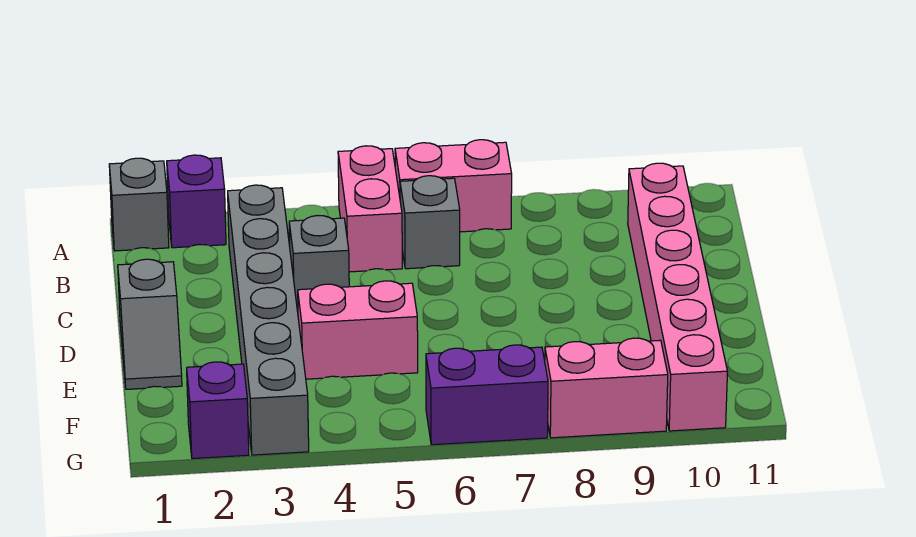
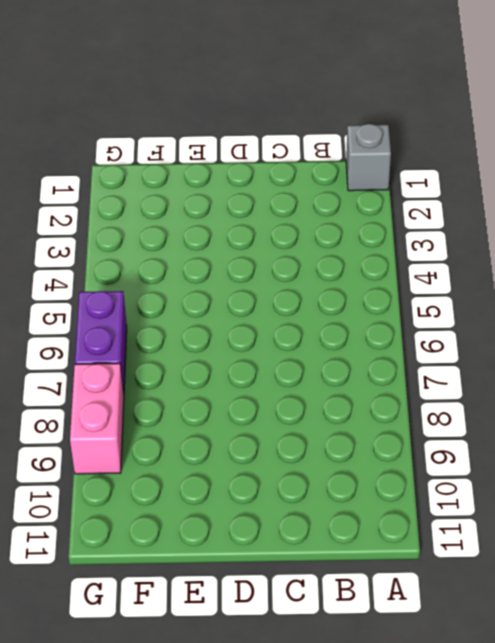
none -> purple brick A2 level 1
none -> pink brick A5:B5 level 1
none -> pink brick A6:A7 level 1

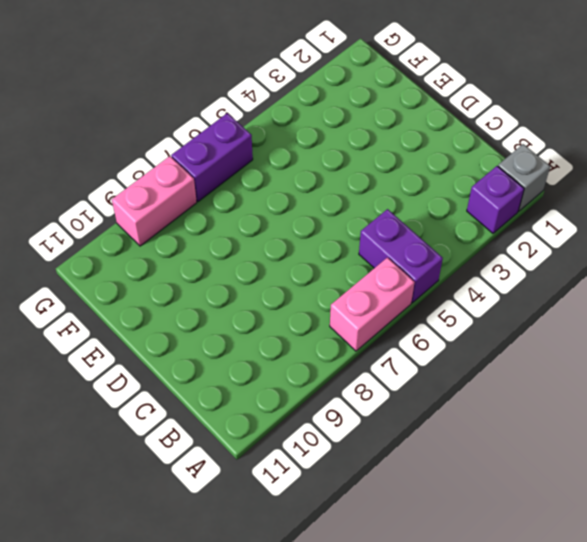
purple brick A5:B5 level 1 -> pink brick A5:B5 level 1
none -> grey brick B3:G3 level 1
none -> grey brick B6 level 1
none -> pink brick B10:G10 level 1

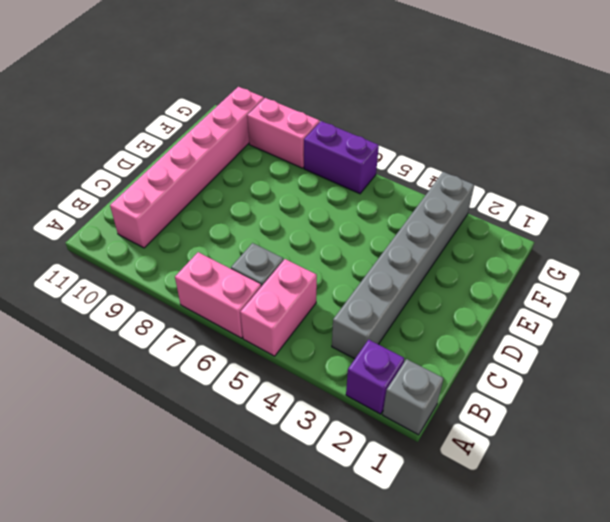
none -> grey brick C4 level 1
none -> grey slope D1:E1 level 1 top D
none -> pink brick E4:E5 level 1

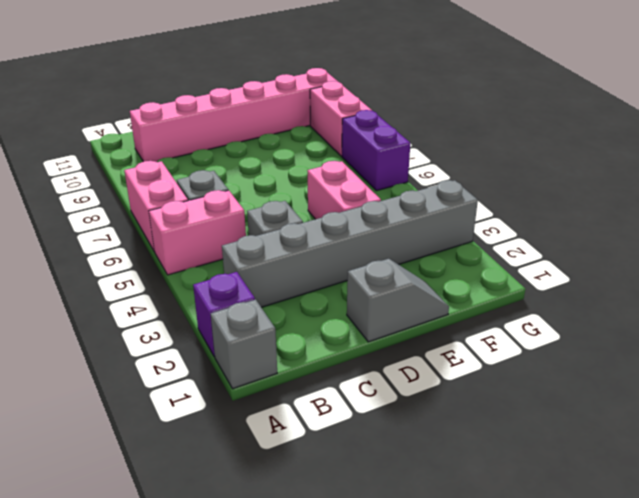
none -> purple brick G2 level 1

